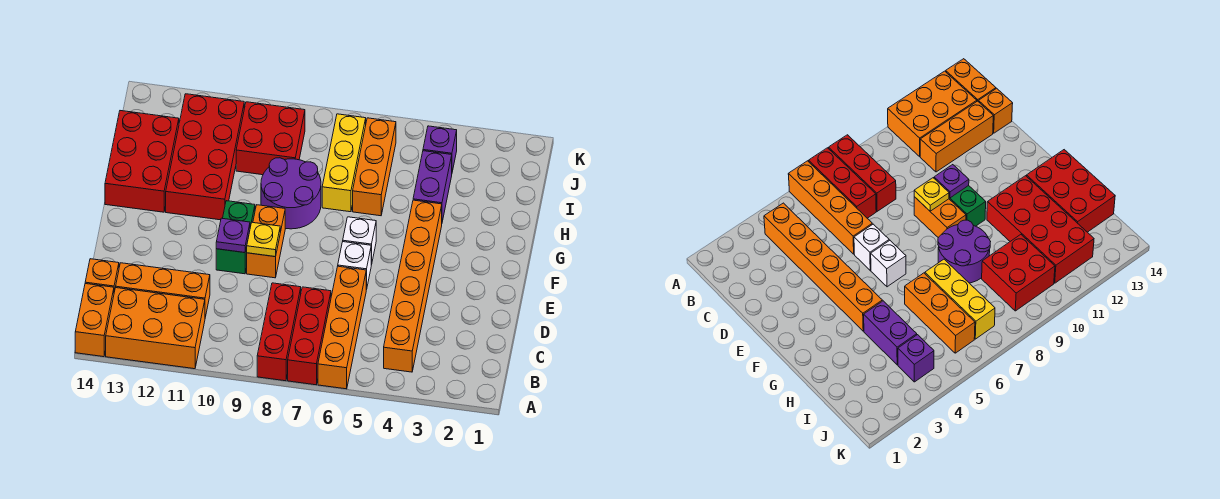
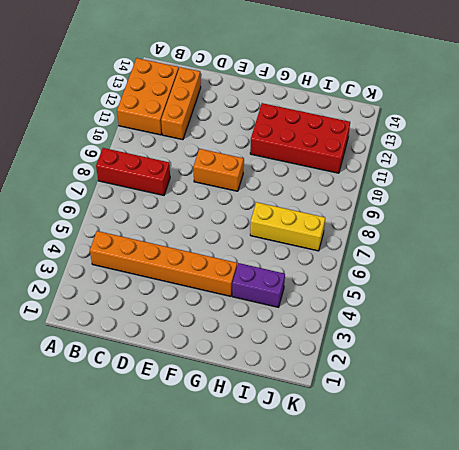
none -> orange brick A6:D6 level 1
none -> red brick A7:C7 level 1
none -> orange brick A14:B14 level 1

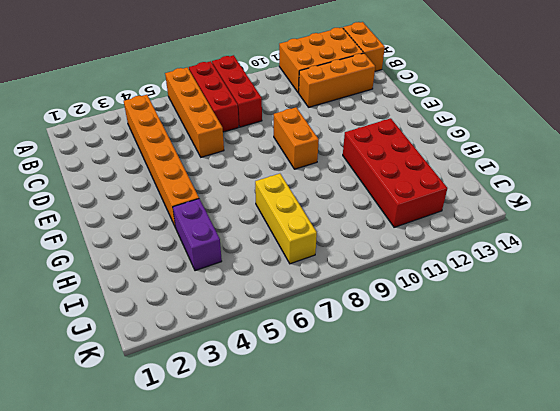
none -> orange brick C14 level 1
none -> white brick E6 level 1
none -> green brick E10:F10 level 1

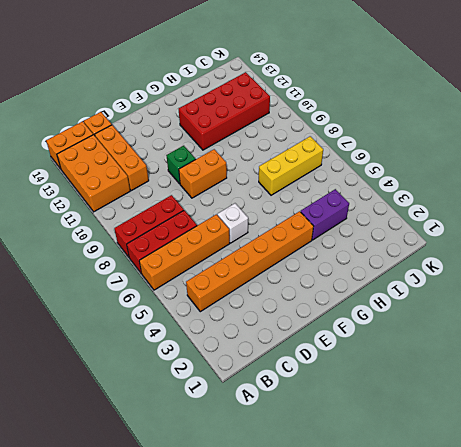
green brick E10 level 1 -> green brick E10:F10 level 1
none -> white brick F6 level 1
none -> purple round brick G8:H9 level 1
none -> red brick G13:I14 level 1

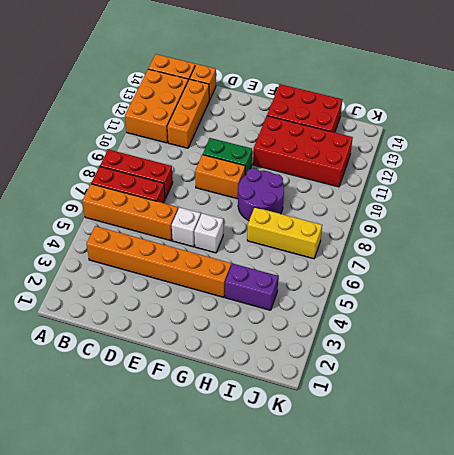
none -> orange brick H6:J6 level 1
none -> red brick I9:J10 level 1
none -> purple brick J4 level 1

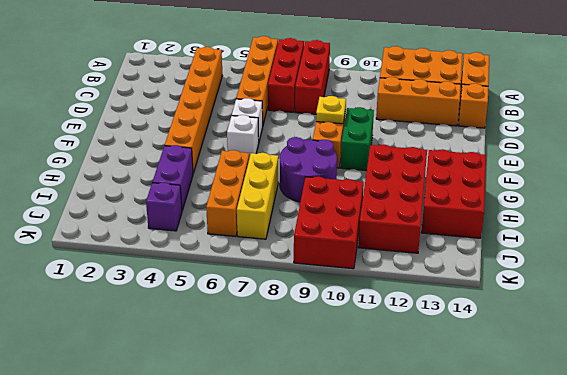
red brick I9:K10 level 1 -> red brick I9:J10 level 1
none -> purple plate E10 level 2

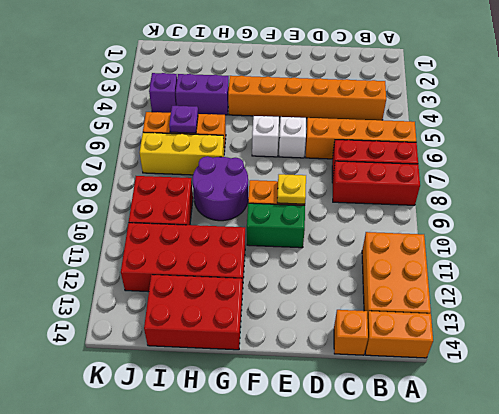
purple plate I6 level 2 -> purple plate E10 level 2
none -> orange brick C11:C13 level 1

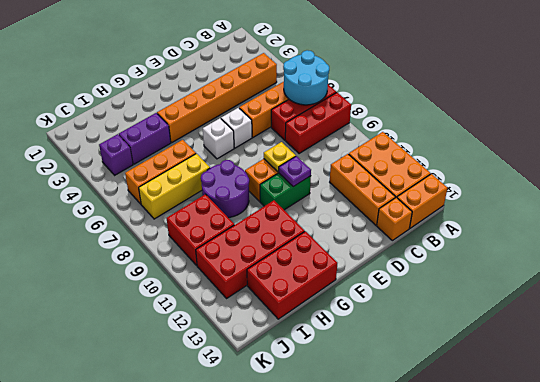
cyan round brick A6:B7 level 2 -> none

